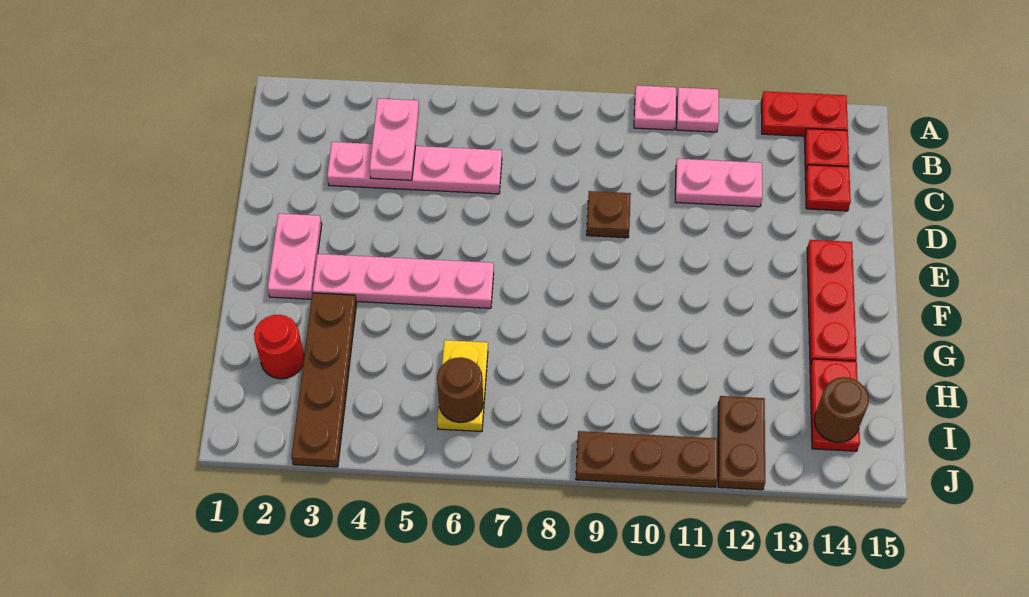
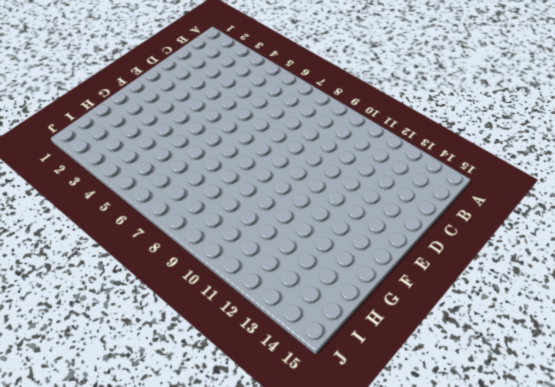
none -> pink plate A10 level 1
none -> pink plate A11 level 1
none -> red plate A13:A14 level 1

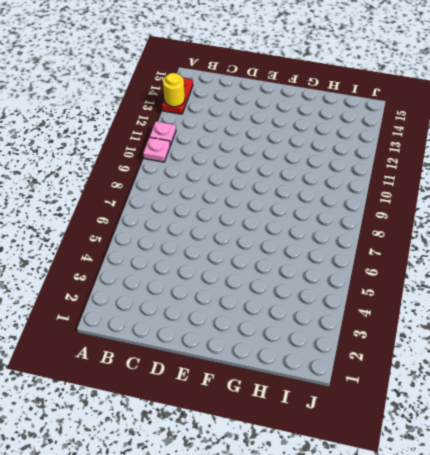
yellow round brick A13 level 2 -> none
none -> red plate B14 level 1
none -> pink plate C3:C6 level 1
none -> pink plate C11:C12 level 1

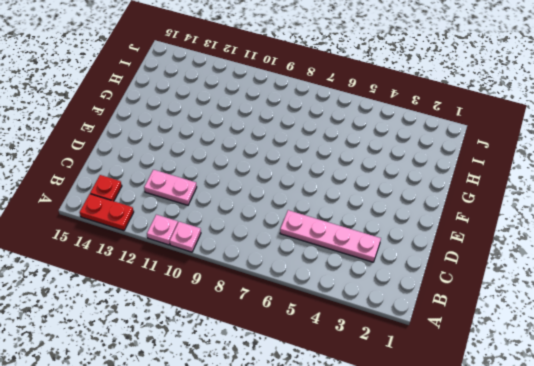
none -> red plate C14 level 1
none -> brown plate D9 level 1
none -> pink plate E2:F2 level 1

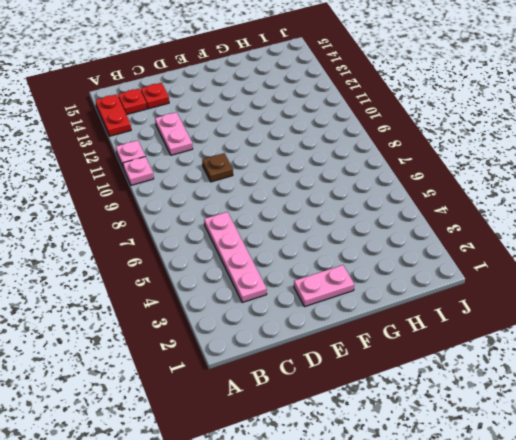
none -> red plate E14:G14 level 1
none -> pink plate F3:F6 level 1
none -> brown plate G3:J3 level 1

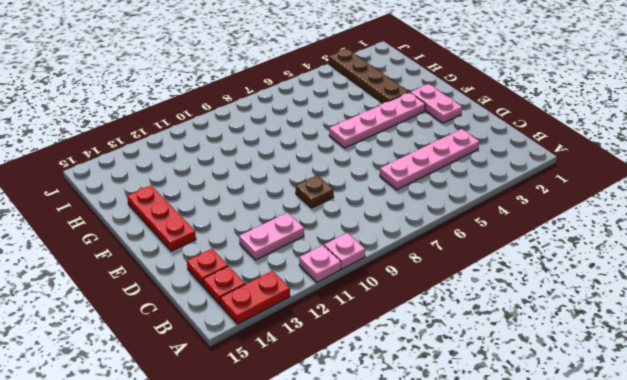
none -> red round brick H2 level 1
none -> yellow plate H6:I6 level 1
none -> red plate H14:I14 level 1

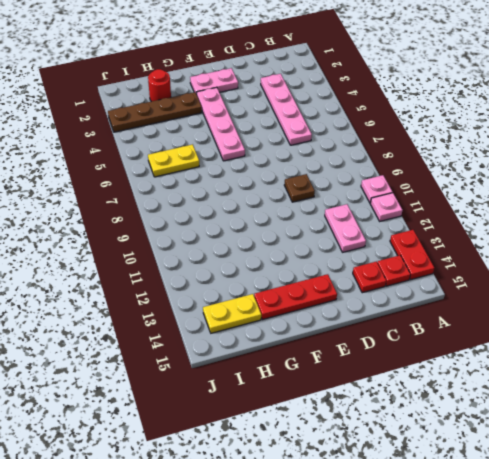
yellow plate H14:I14 level 1 -> red plate H14:I14 level 1
none -> brown plate I12:J12 level 1
none -> brown plate J9:J11 level 1
none -> pink plate B4:C4 level 2

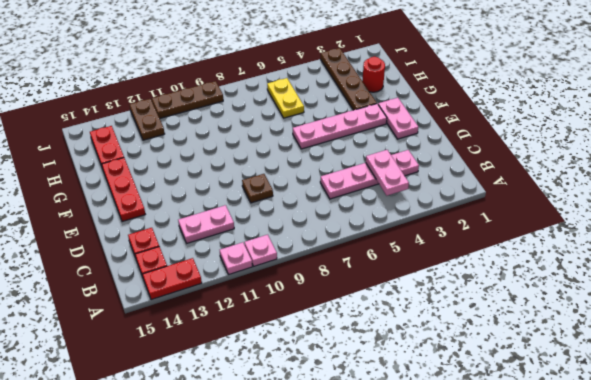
none -> brown round brick I6 level 2
none -> brown round brick I14 level 2

